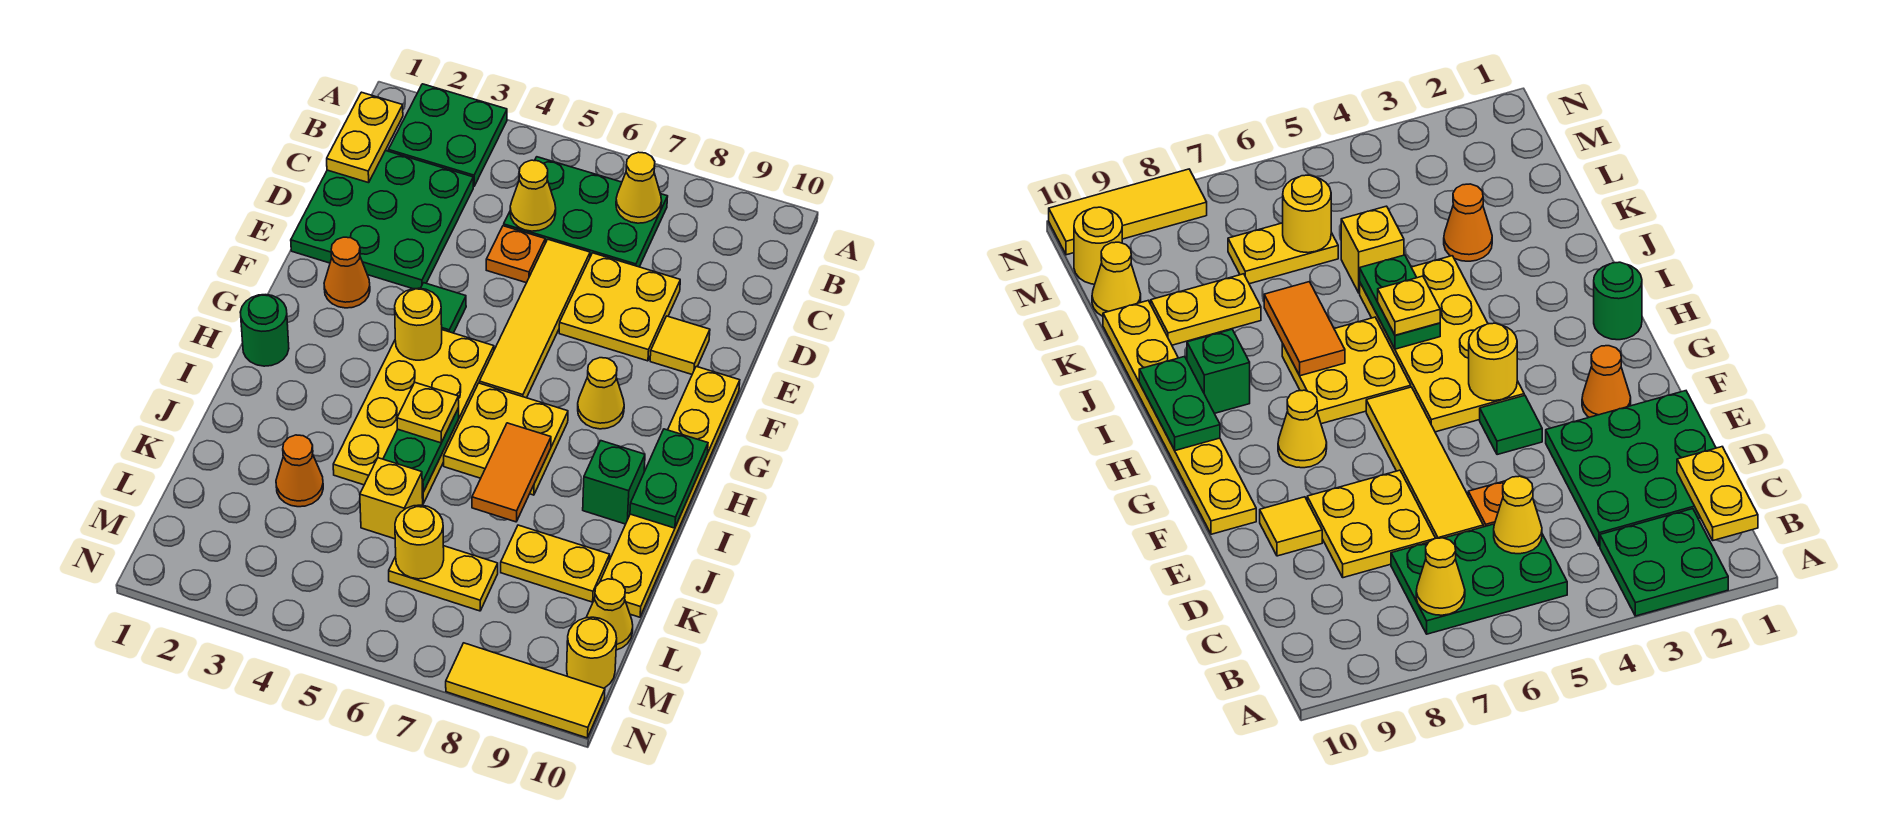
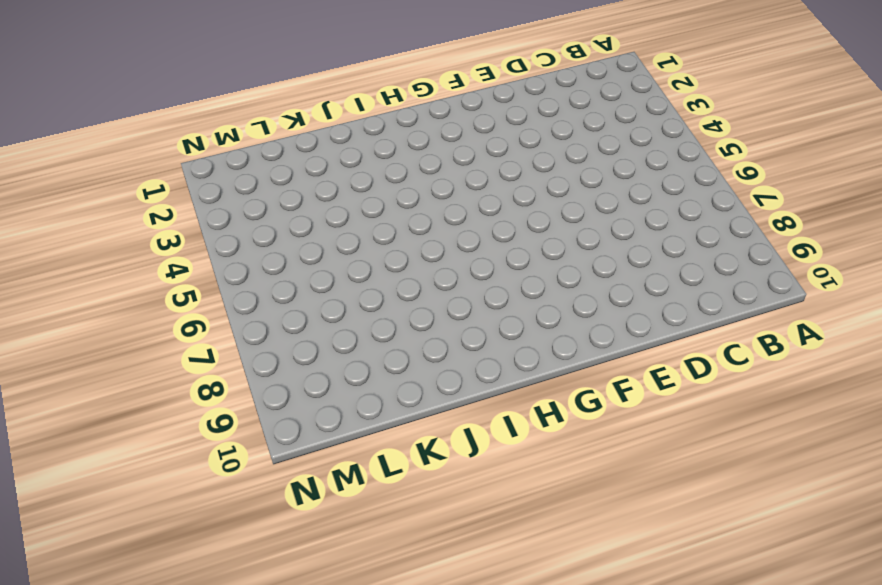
none -> green plate A2:B3 level 1
none -> green plate B5:C7 level 1
none -> green plate C1:E3 level 1
none -> orange plate D5 level 1

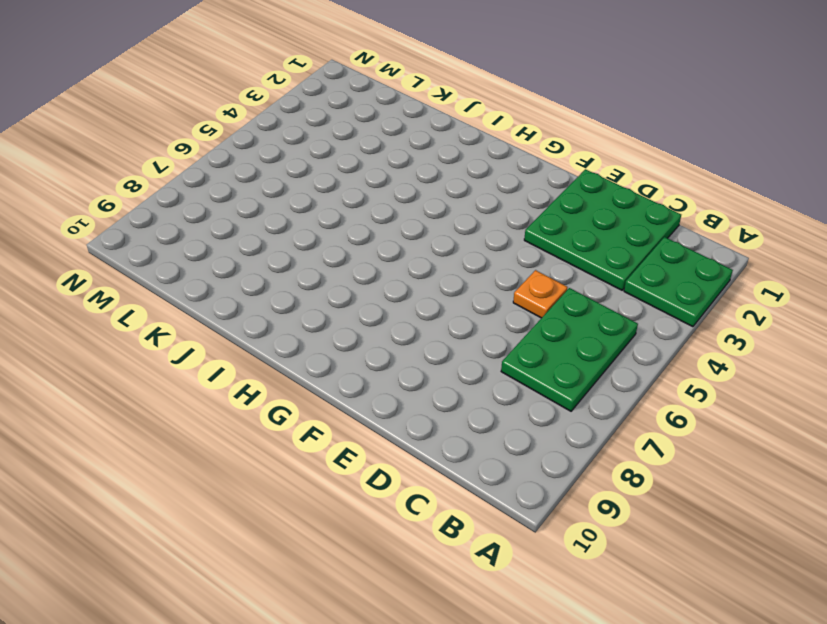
none -> yellow tile D6:G6 level 1
none -> yellow plate D7:E8 level 1
none -> yellow tile E9 level 1
none -> orange cone F2 level 1

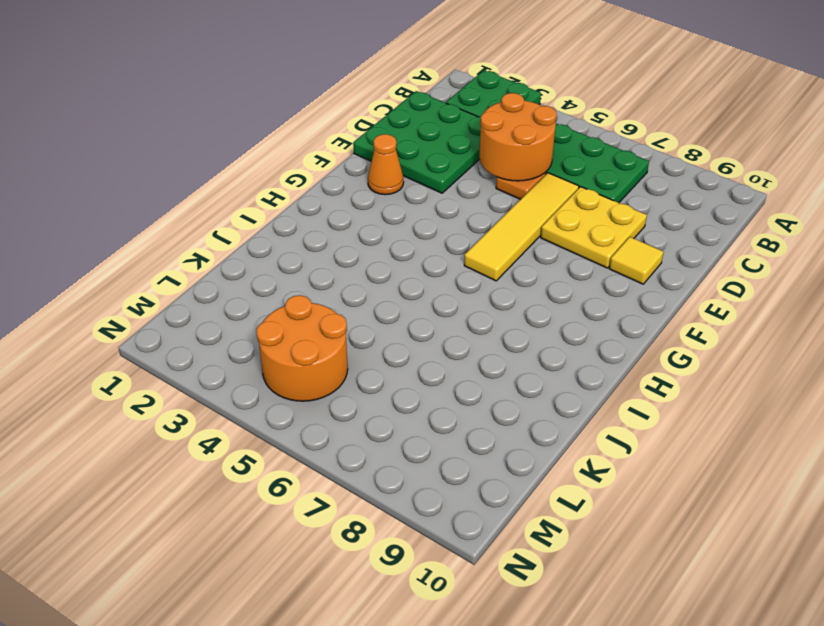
orange round brick C4:D5 level 2 -> yellow cone C5 level 2
orange round brick L4:M5 level 1 -> none
none -> green tile F4 level 1
none -> yellow plate F10:K10 level 1
none -> yellow plate G4:J5 level 1
none -> yellow cone G8 level 1

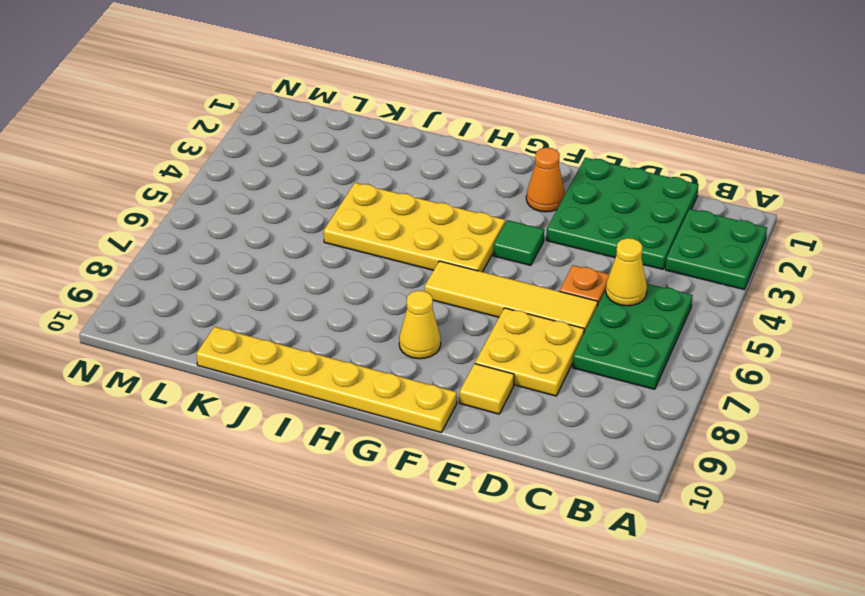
none -> green round brick H1 level 1
none -> yellow plate H6:I7 level 1
none -> green brick I9 level 1
none -> orange cone K3 level 1

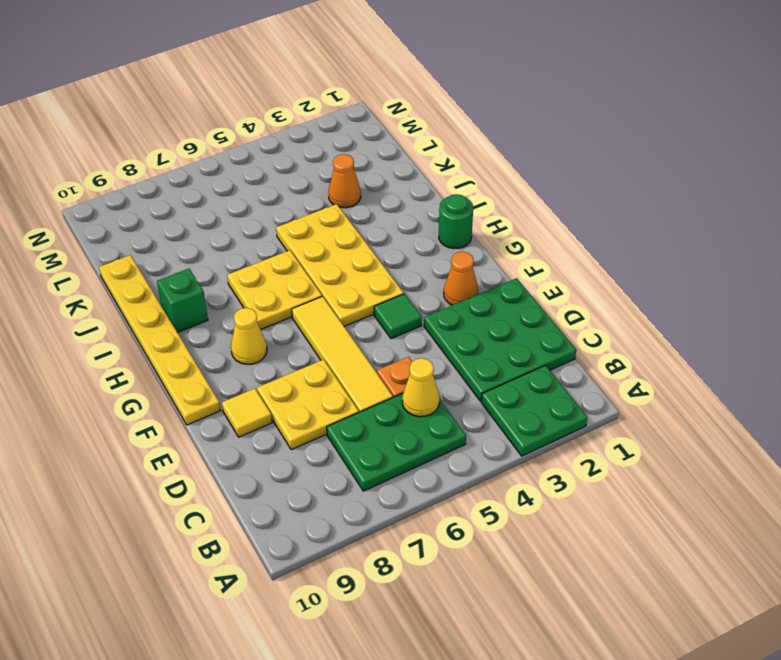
none -> yellow brick K5 level 1
none -> yellow plate K8:K9 level 1
none -> yellow plate L6:L7 level 1
none -> yellow cone L10 level 1

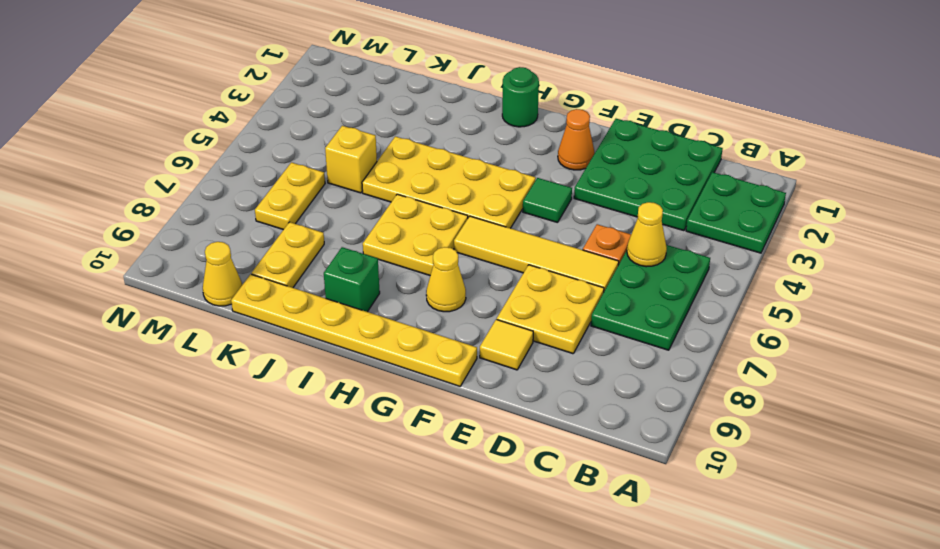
none -> orange cone K3 level 1
none -> yellow round brick M10 level 1
none -> yellow tile N8:N10 level 1
none -> yellow plate B1:C1 level 2

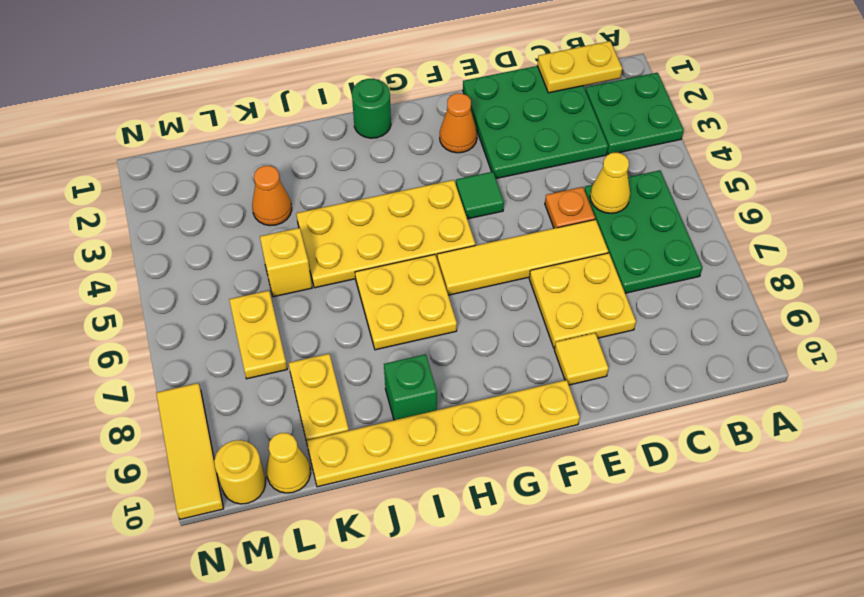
none -> yellow cone G8 level 1
none -> yellow cone B7 level 2
none -> yellow round brick G4 level 2
none -> green plate H10:I10 level 2

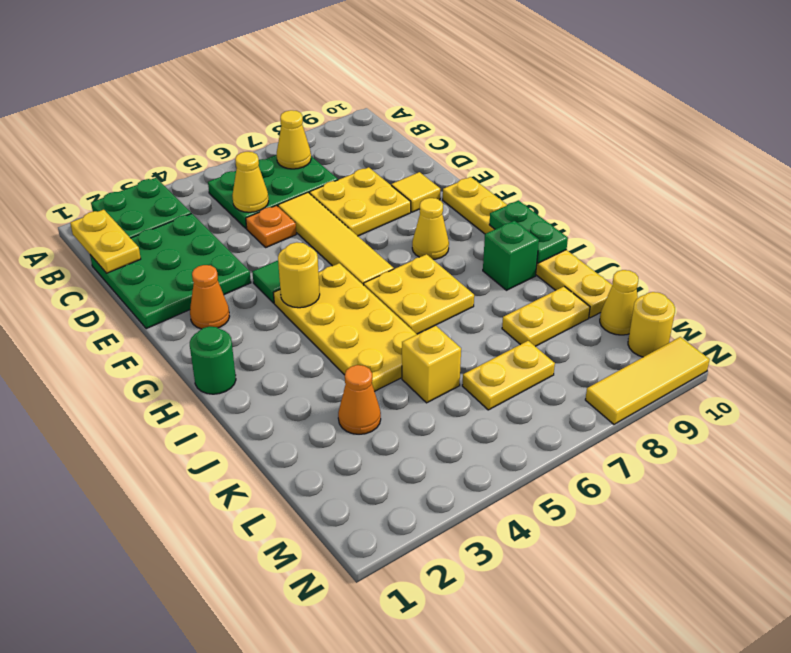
none -> green plate I5:J5 level 2
none -> orange tile I7:J7 level 2
none -> yellow round brick L6 level 2
none -> yellow plate I5 level 3

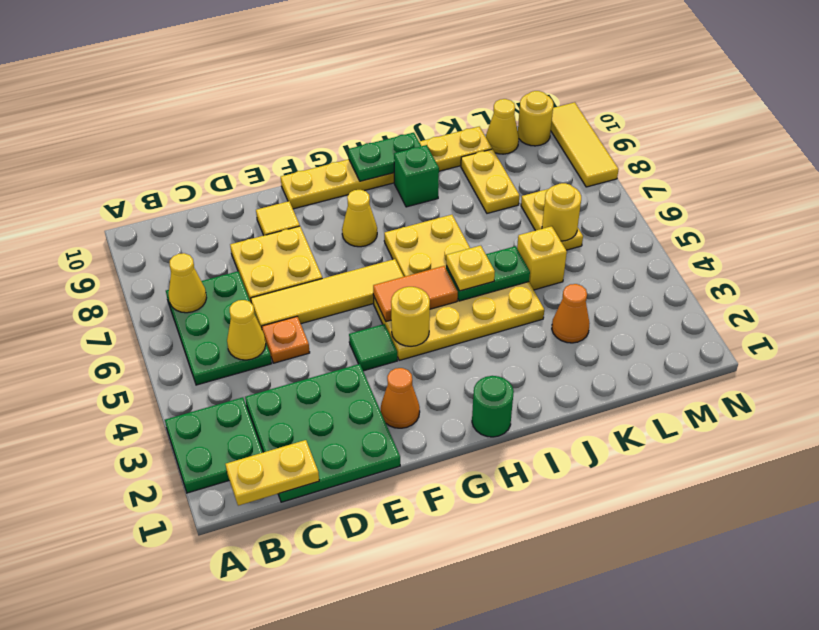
orange tile G5:H5 level 2 -> orange tile I7:J7 level 2

